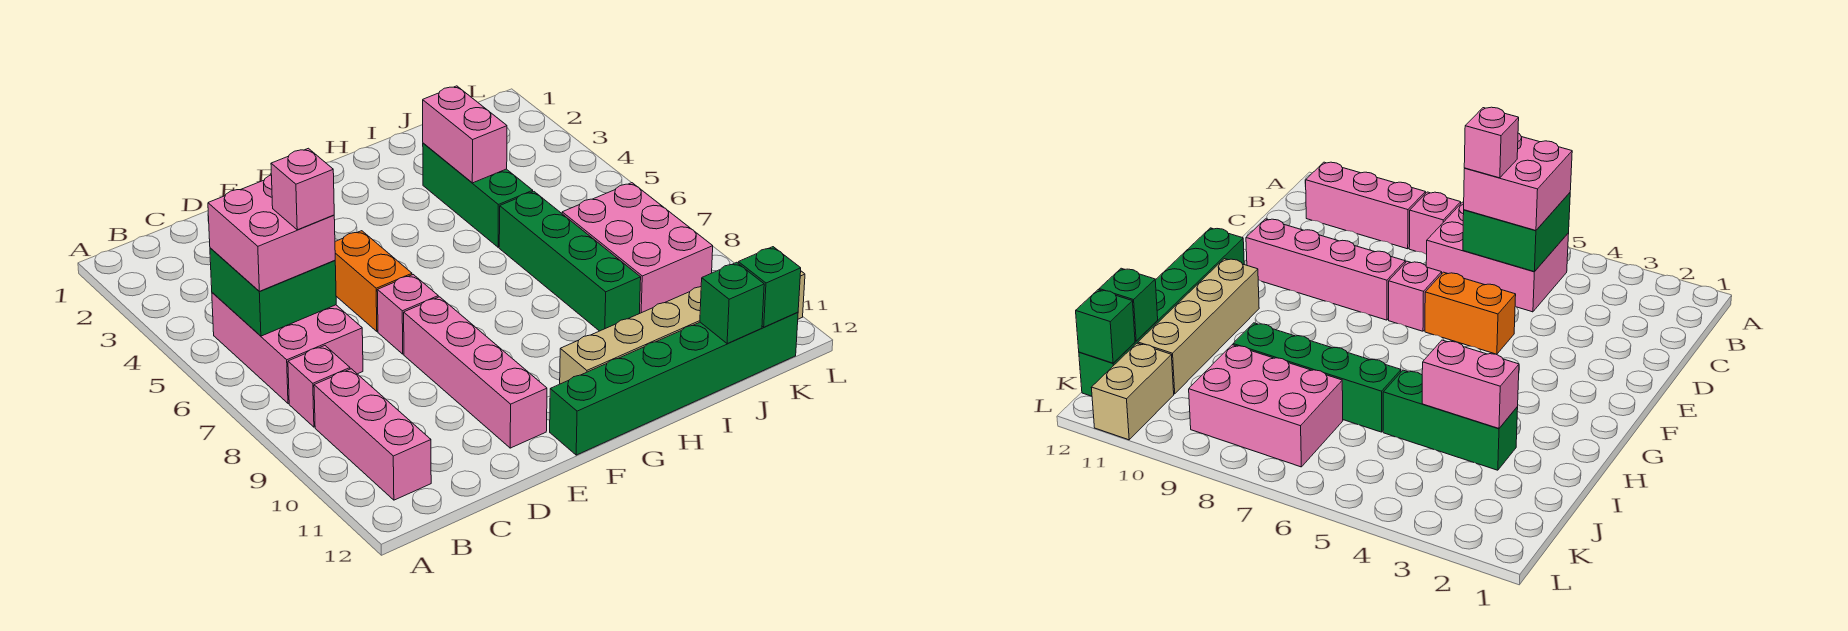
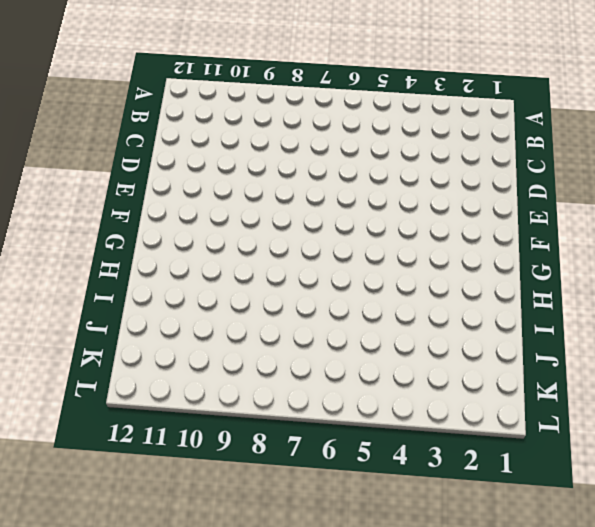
none -> pink brick B5:C7 level 1
none -> pink brick B8 level 1
none -> pink brick B9:B11 level 1

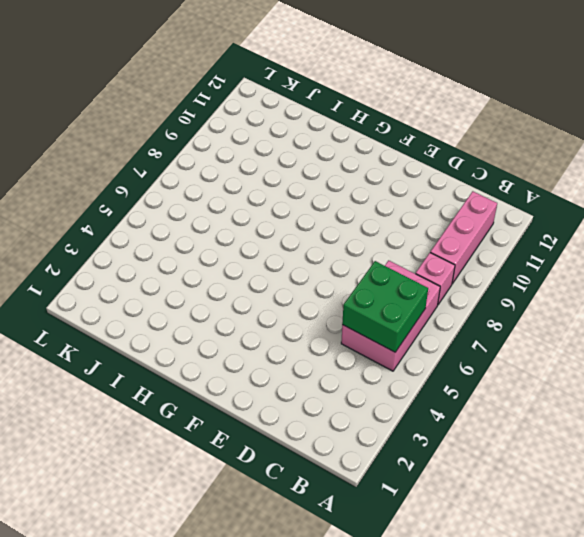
none -> orange brick E5:E6 level 1
none -> pink brick E7 level 1
none -> pink brick E8:E11 level 1

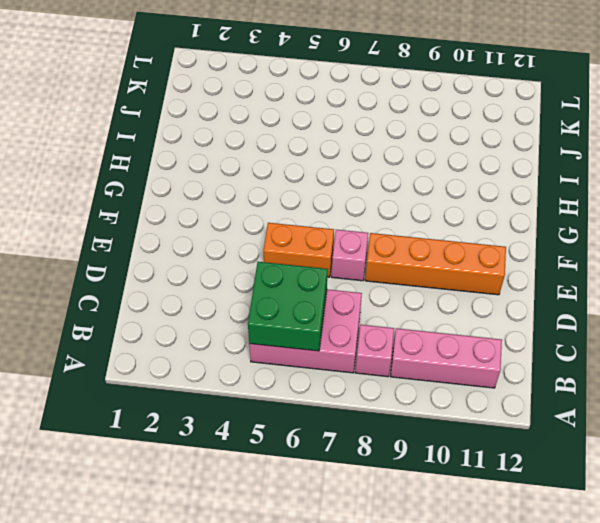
orange brick E8:E11 level 1 -> pink brick E8:E11 level 1
none -> green brick F12:K12 level 1
none -> tan brick G11:J11 level 1
none -> green brick I3:I5 level 1

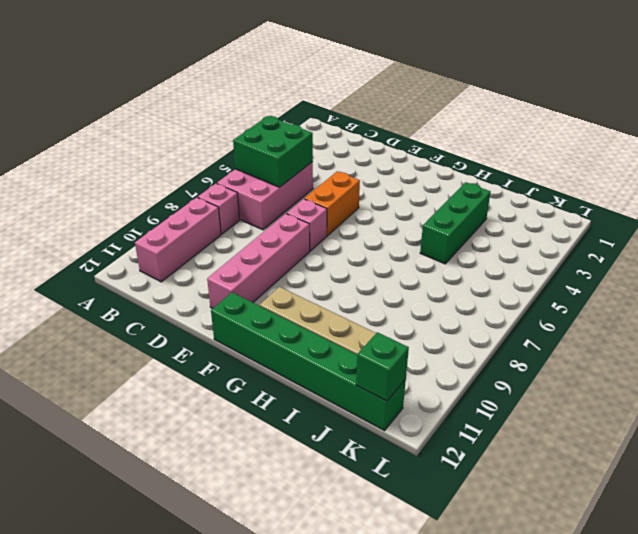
none -> green brick I6:I9 level 1
none -> pink brick J7:K9 level 1
none -> tan brick K11:L11 level 1

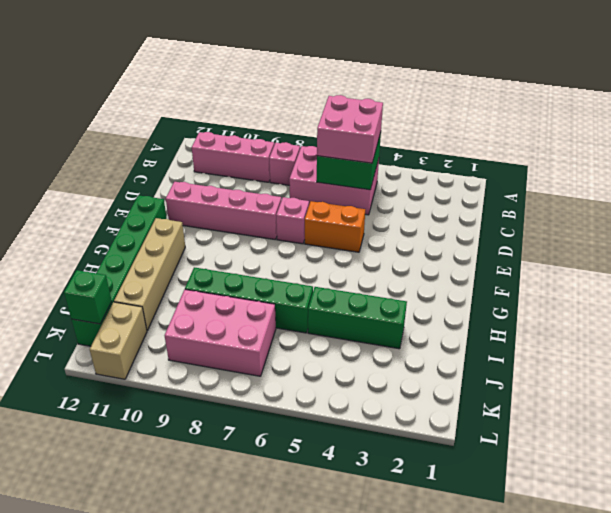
none -> pink brick I3:I4 level 2
none -> green brick J12 level 2
none -> pink brick C6 level 4

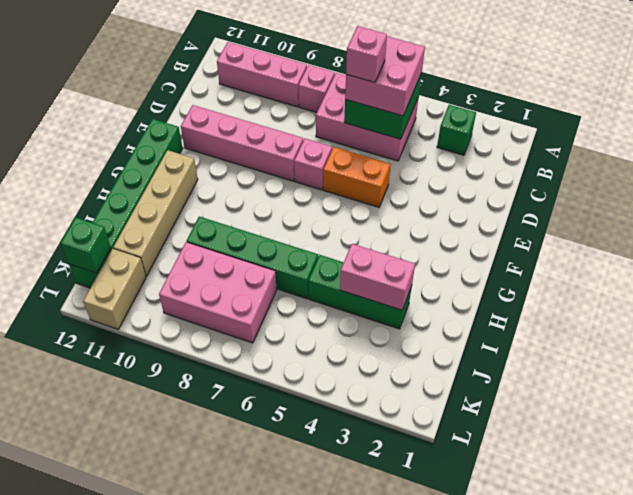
green brick B3 level 1 -> green brick J12 level 2

